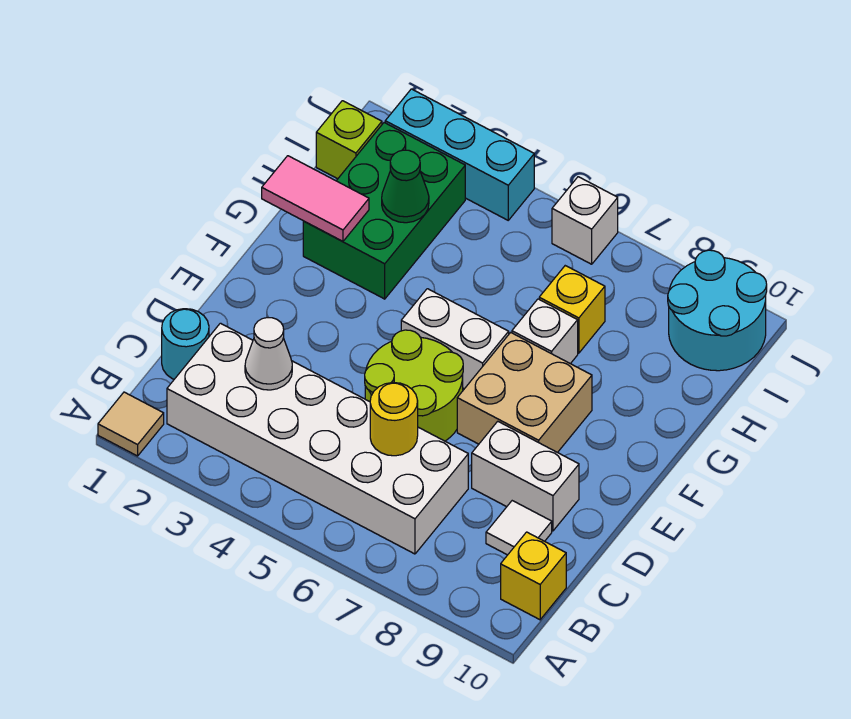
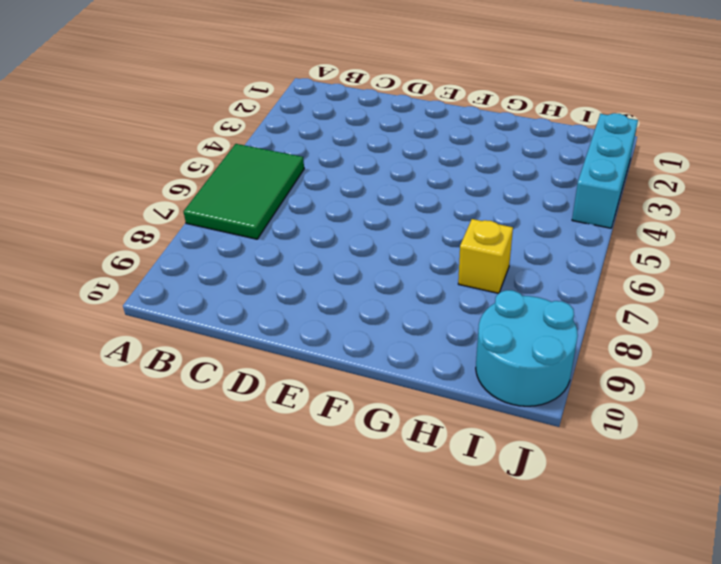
green tile A5:B7 level 1 -> white brick B2:C7 level 1
none -> tan tile A1 level 1
none -> yellow brick B10 level 1
none -> cyan round brick C1 level 1

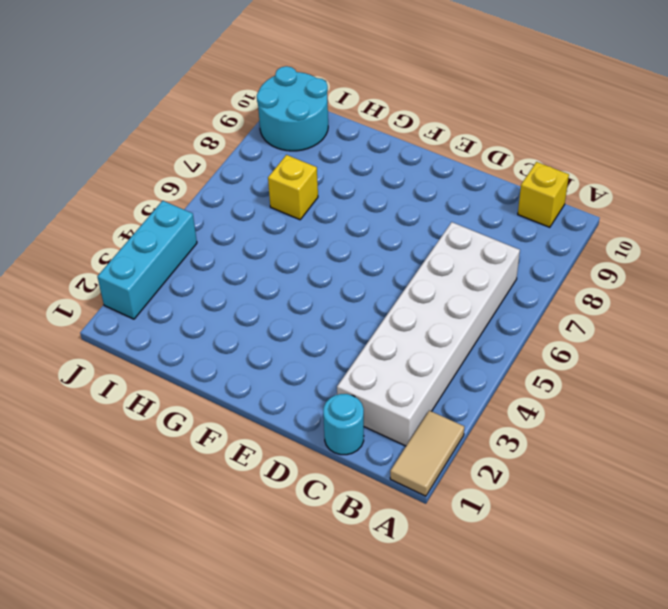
tan tile A1:A2 level 1 -> tan tile A1 level 1
none -> white tile C9 level 1
none -> lime round brick D5:E6 level 1
none -> white brick D8:D9 level 1

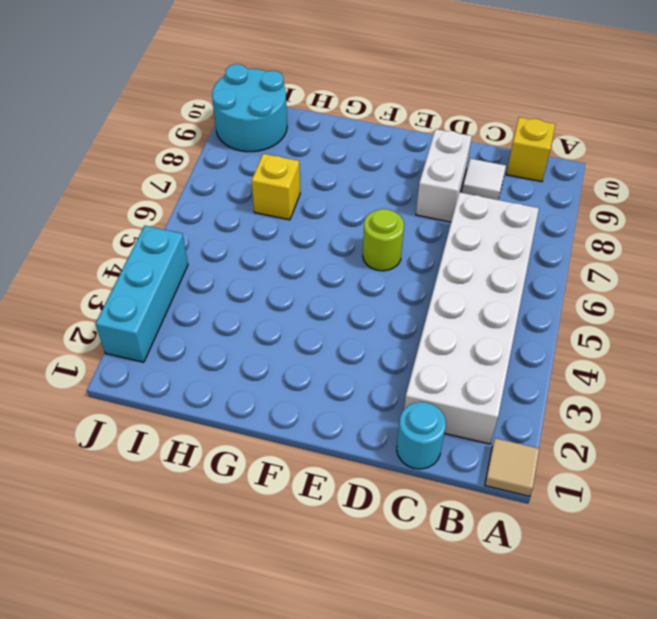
lime round brick E6 level 1 -> lime round brick D5:E6 level 1
none -> tan brick E7:F8 level 1
none -> white brick F5:F6 level 1
none -> green brick G2:I3 level 1

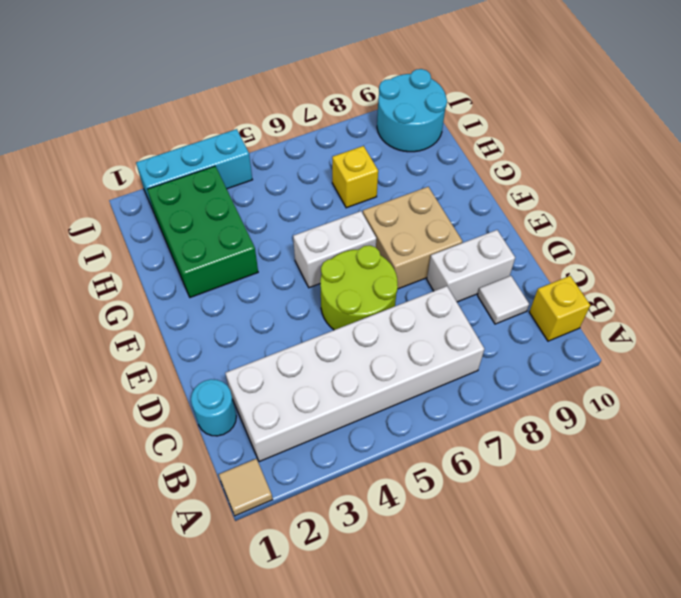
none -> white brick G7 level 1
none -> lime brick I1 level 1
none -> white brick J6 level 1

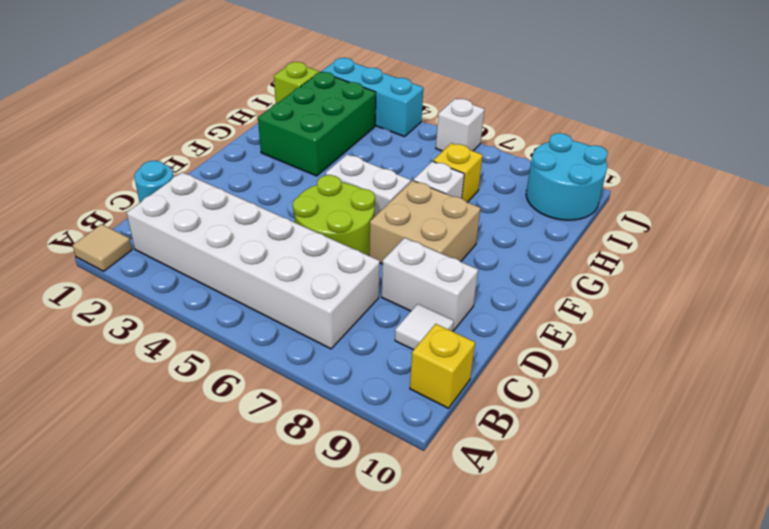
none -> white cone C3 level 2
none -> yellow round brick C6 level 2
none -> pink tile G1:G2 level 2

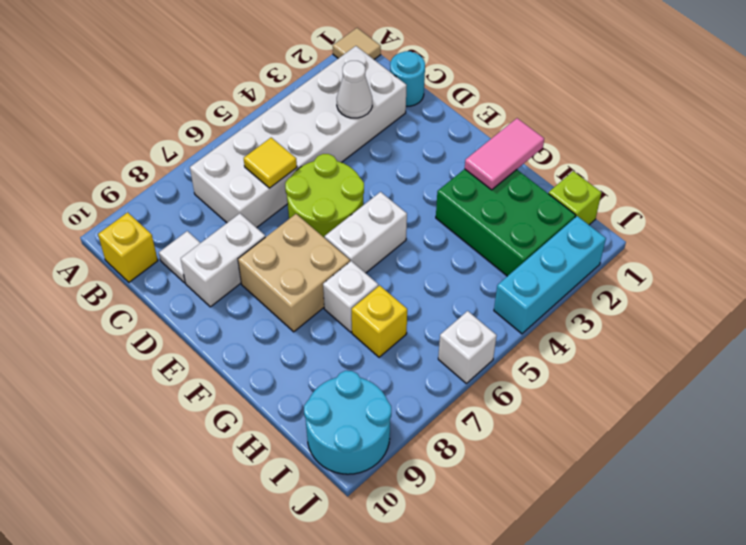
yellow tile C6 level 2 -> yellow round brick C6 level 2
none -> green cone H3 level 2

